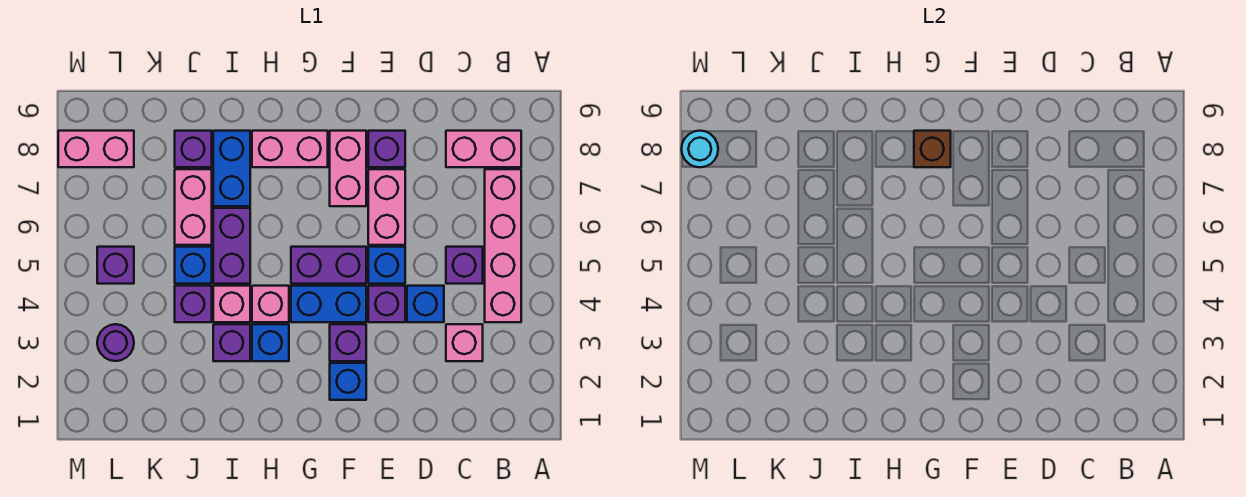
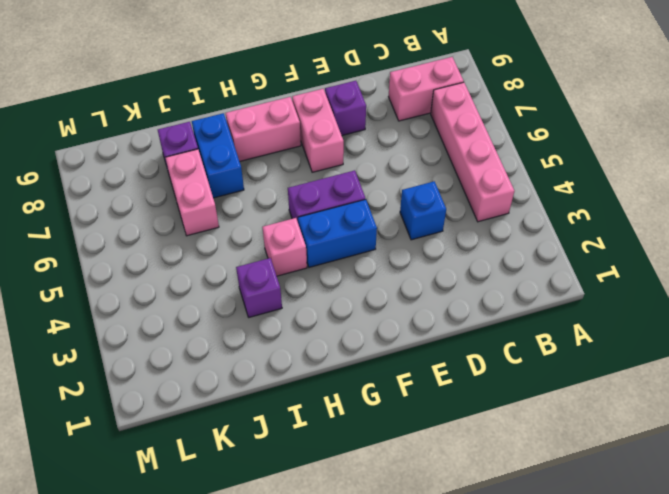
none -> pink brick C3 level 1
none -> purple brick C5 level 1
none -> purple brick E4 level 1
none -> blue brick E5 level 1

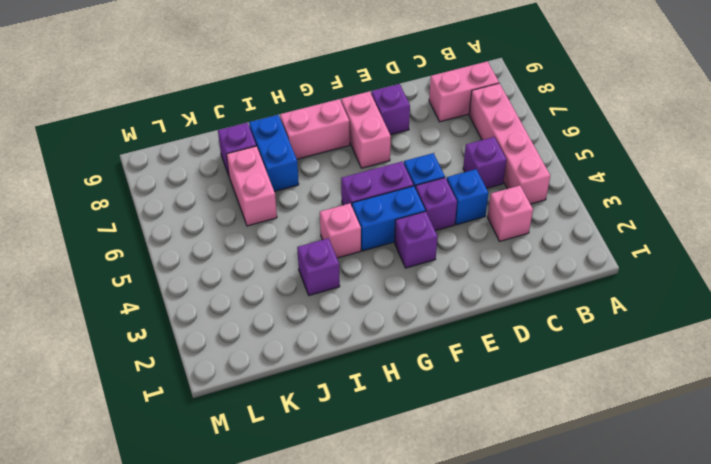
none -> pink brick E6:E7 level 1
none -> blue brick F2 level 1
none -> blue brick H3 level 1
none -> pink brick I4 level 1

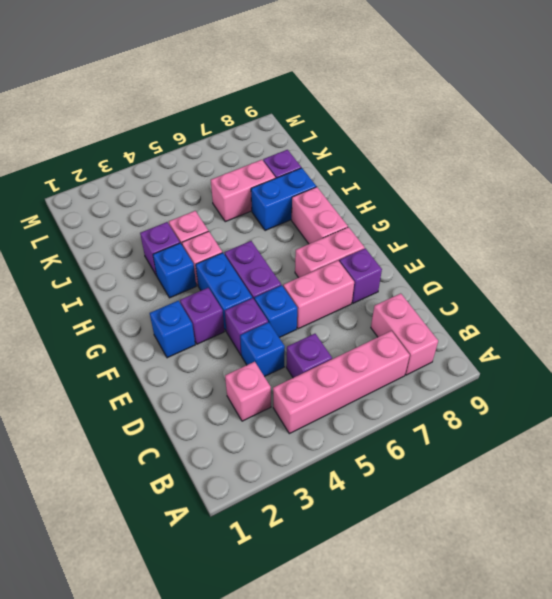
none -> purple brick I5:I6 level 1
none -> purple brick J4 level 1
none -> blue brick J5 level 1
none -> purple round brick L3 level 1

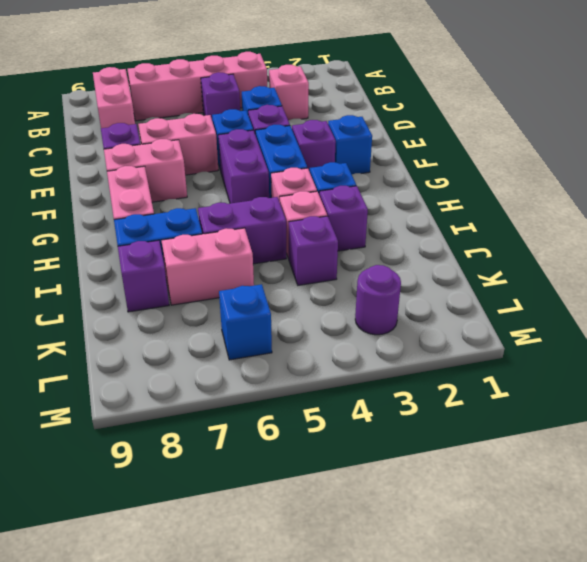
blue brick L6 level 1 -> blue brick J5 level 1
none -> purple brick L5 level 1
none -> pink brick L8:M8 level 1
none -> brown brick G8 level 2
none -> cyan round brick M8 level 2

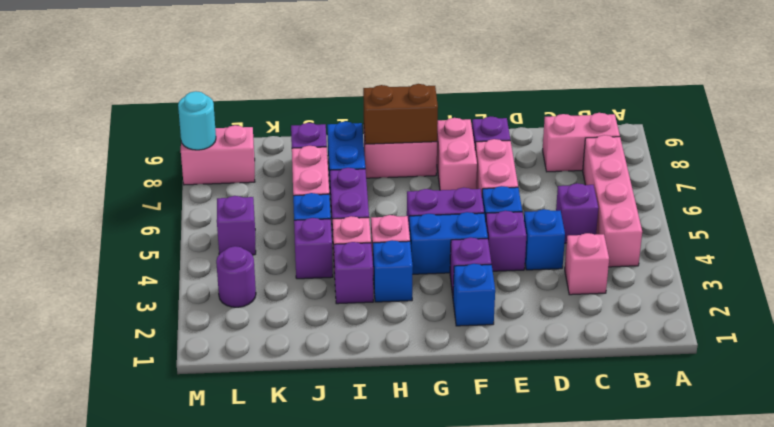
brown brick G8:H8 level 2 -> brown brick G8 level 2

